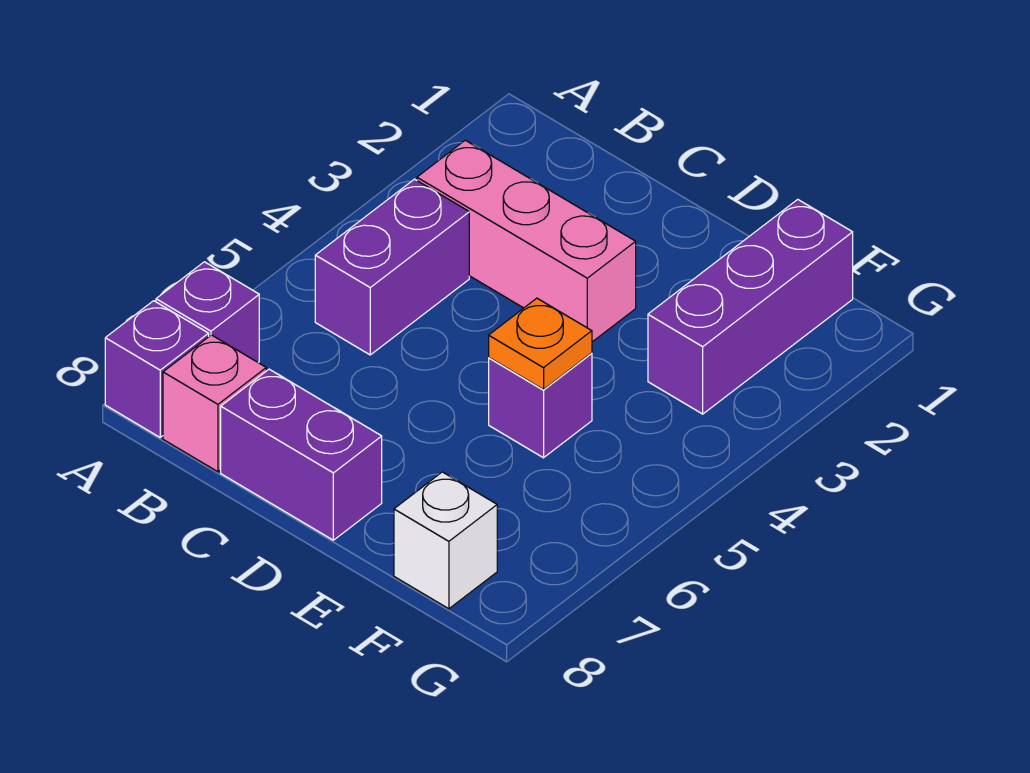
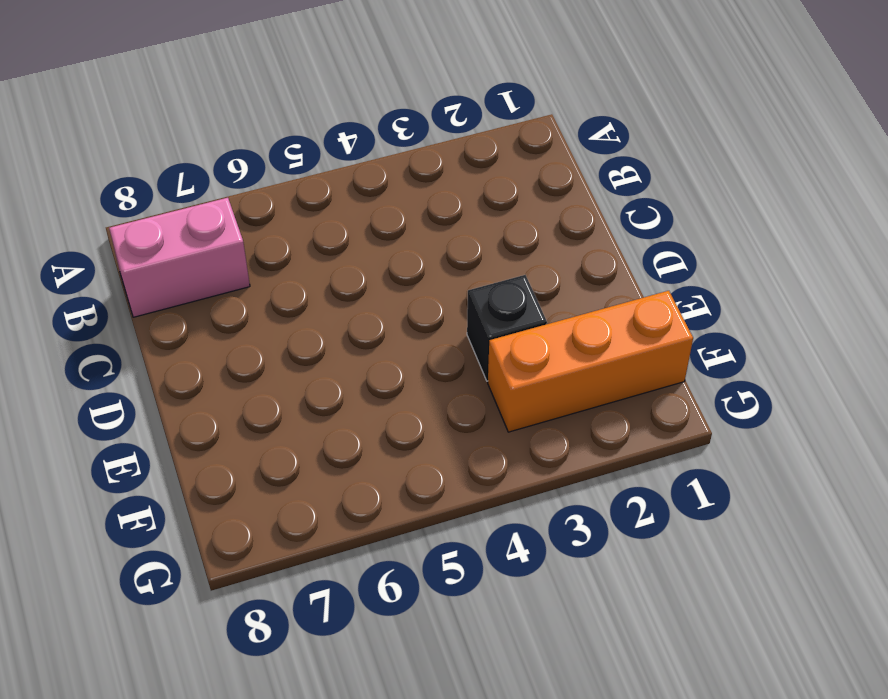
pink brick B7:B8 level 1 -> pink brick B8 level 1
black brick E3 level 1 -> none
orange brick F1:F3 level 1 -> purple brick F1:F3 level 1
none -> purple brick A7 level 1
none -> purple brick A8 level 1

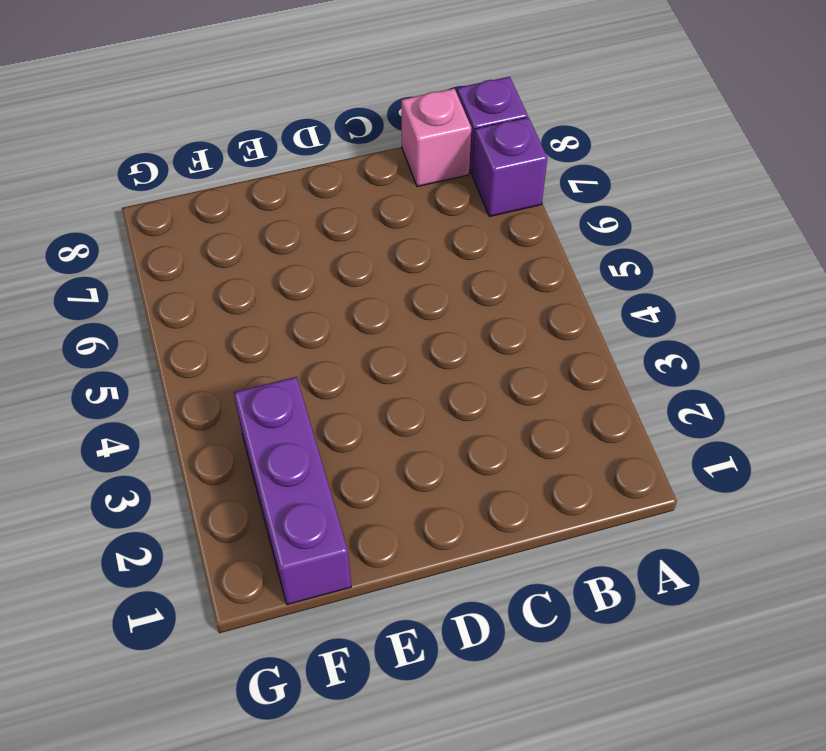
none -> pink brick B3:D3 level 1
none -> purple brick B4:B5 level 1

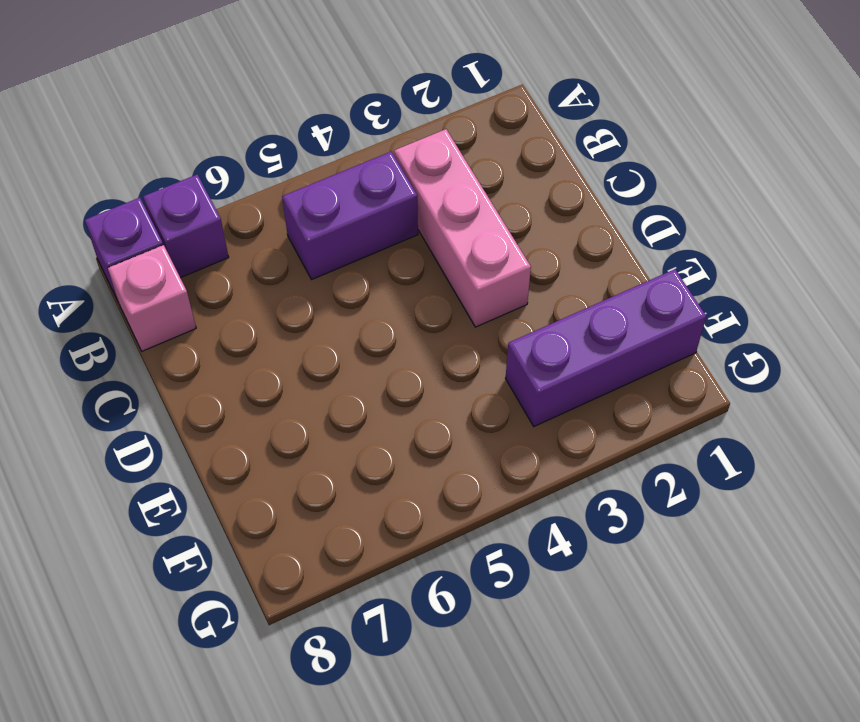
none -> purple brick C8:D8 level 1
none -> purple brick E5 level 1

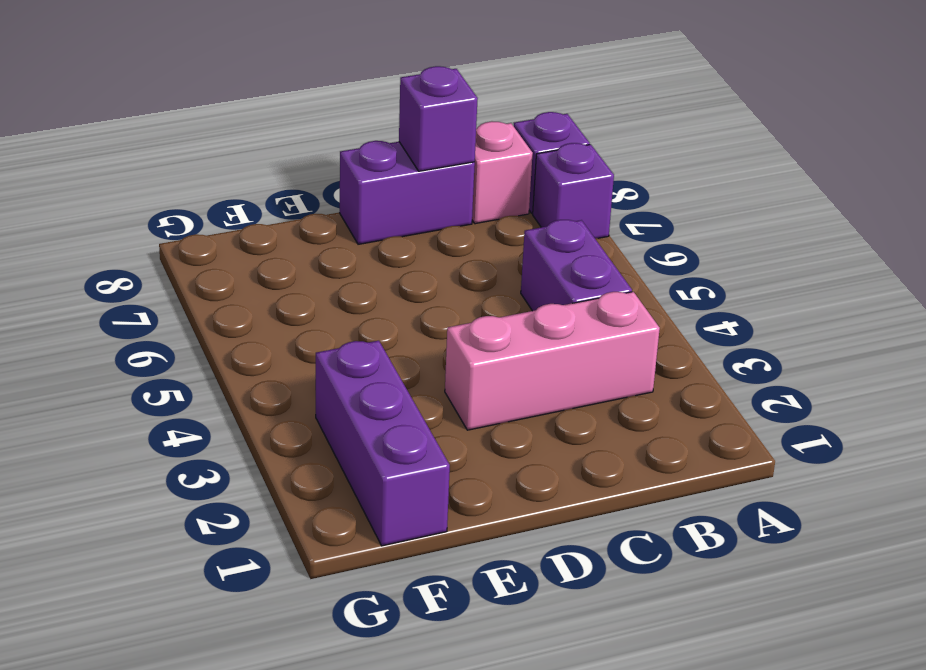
purple brick C8 level 2 -> purple brick E5 level 1
none -> white brick F8 level 1
none -> orange plate E5 level 2

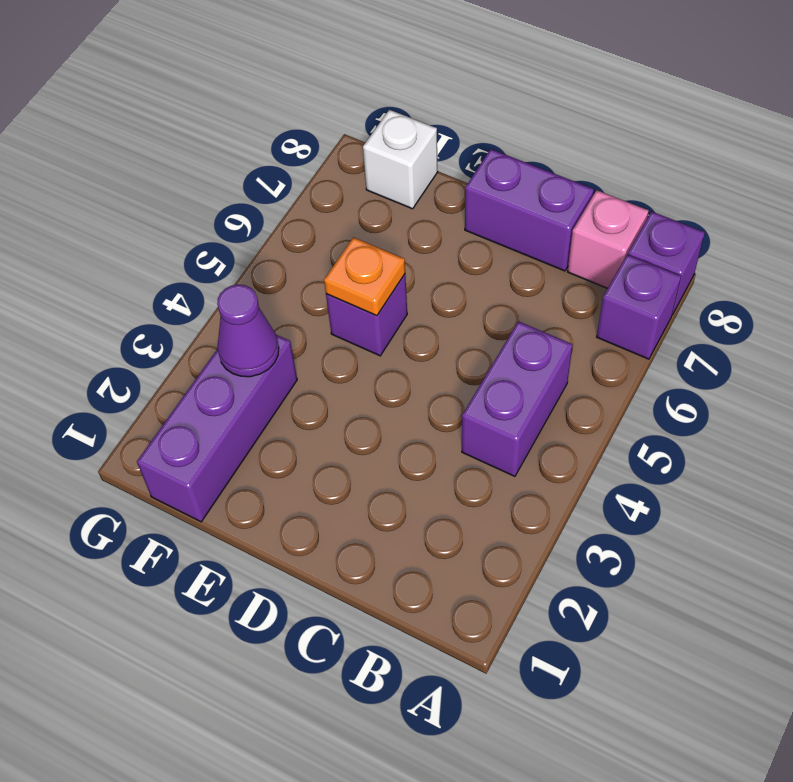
purple cone F3 level 2 -> none
none -> pink brick B3:D3 level 1

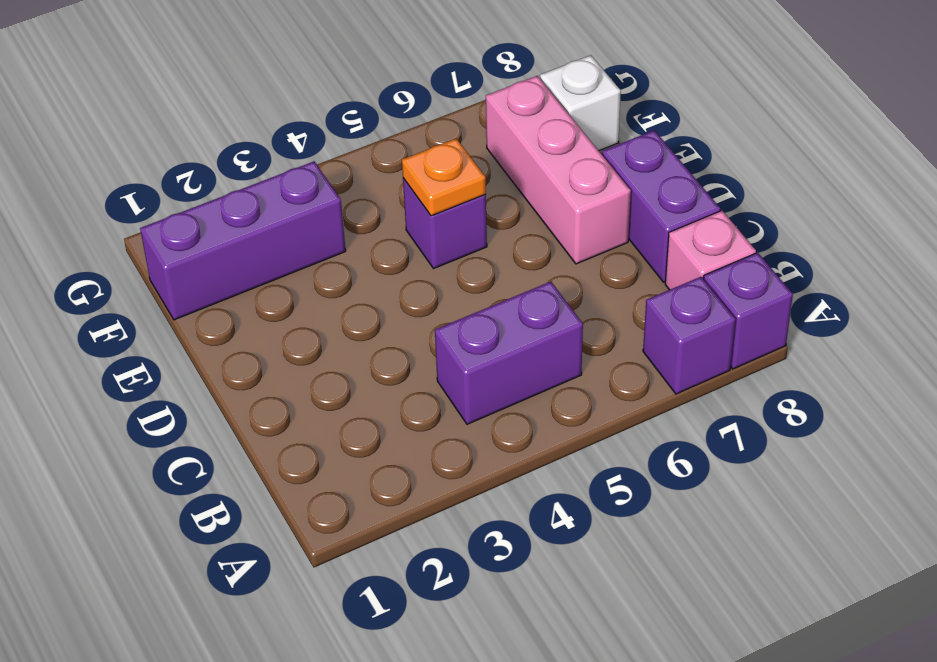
pink brick D7:F7 level 1 -> pink brick B3:D3 level 1

